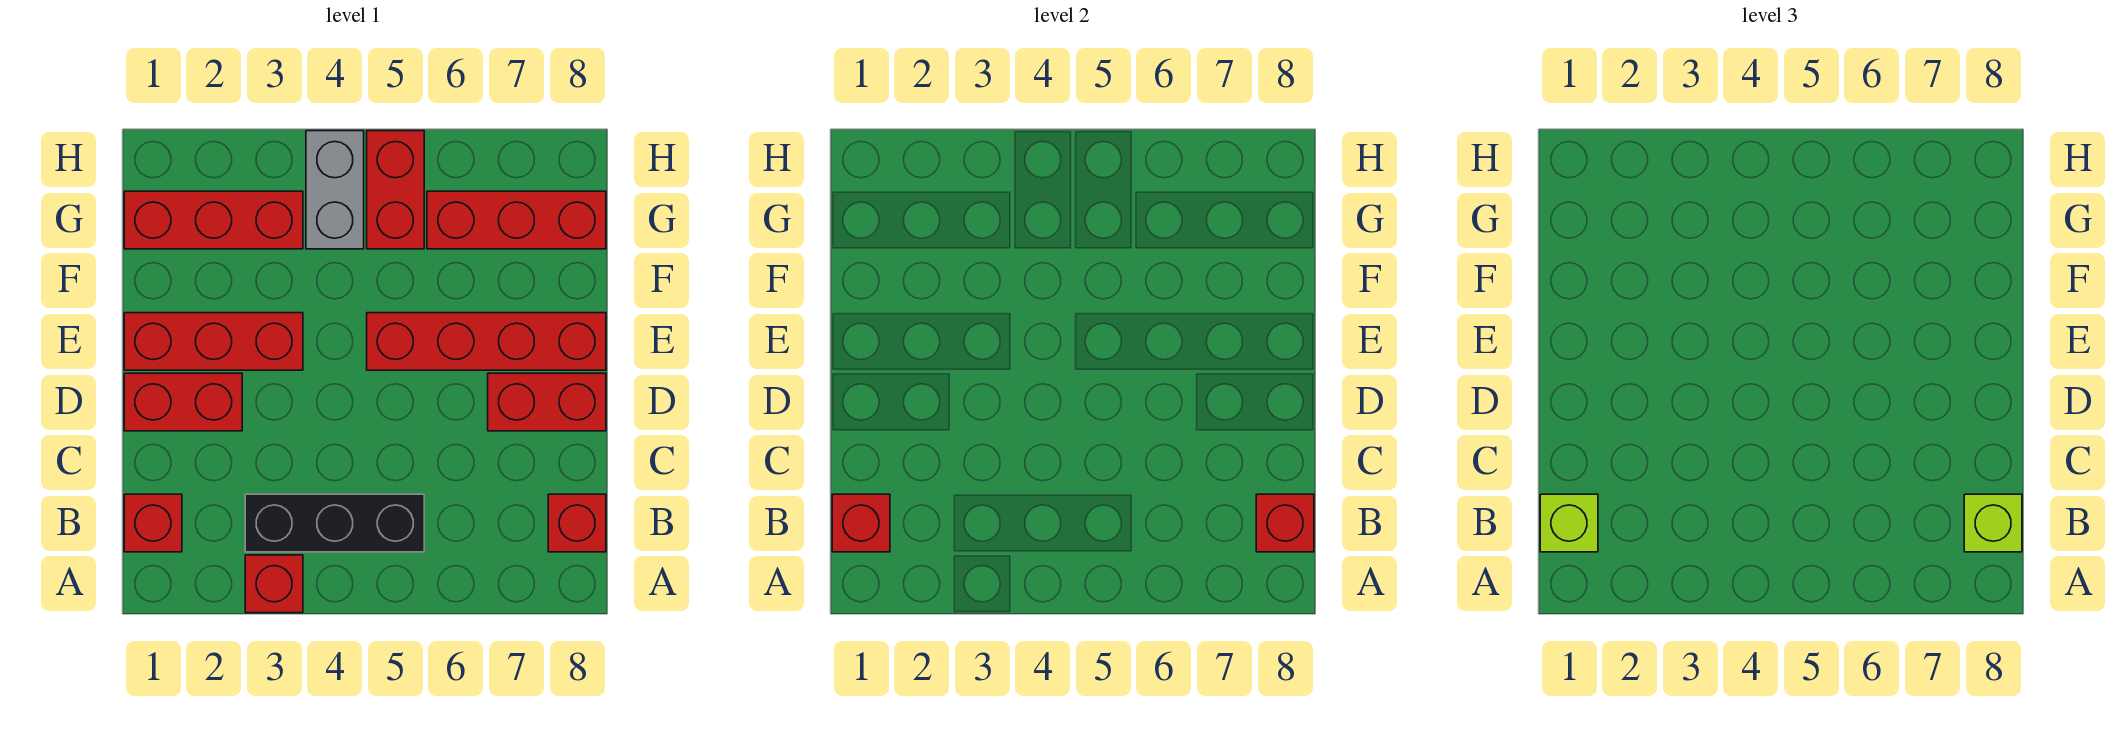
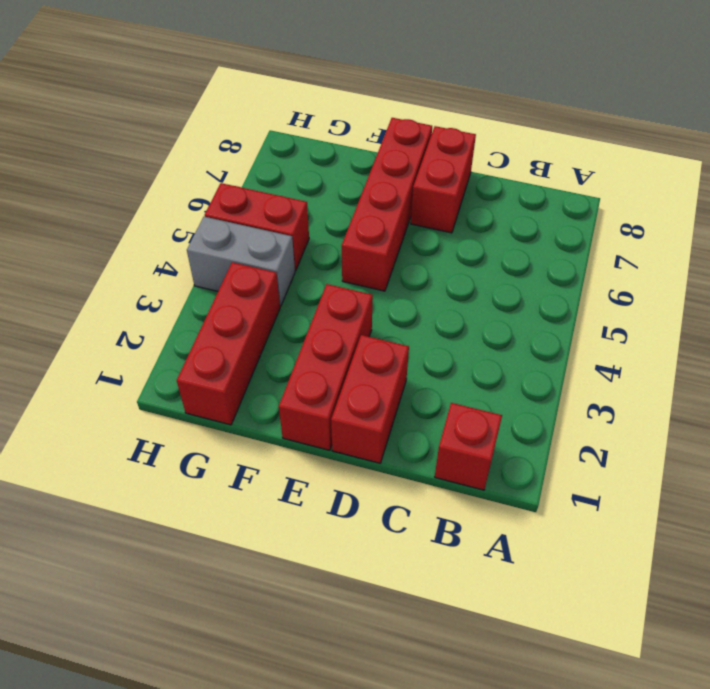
none -> red brick A3 level 1
none -> black brick B3:B5 level 1
none -> red brick B8 level 1

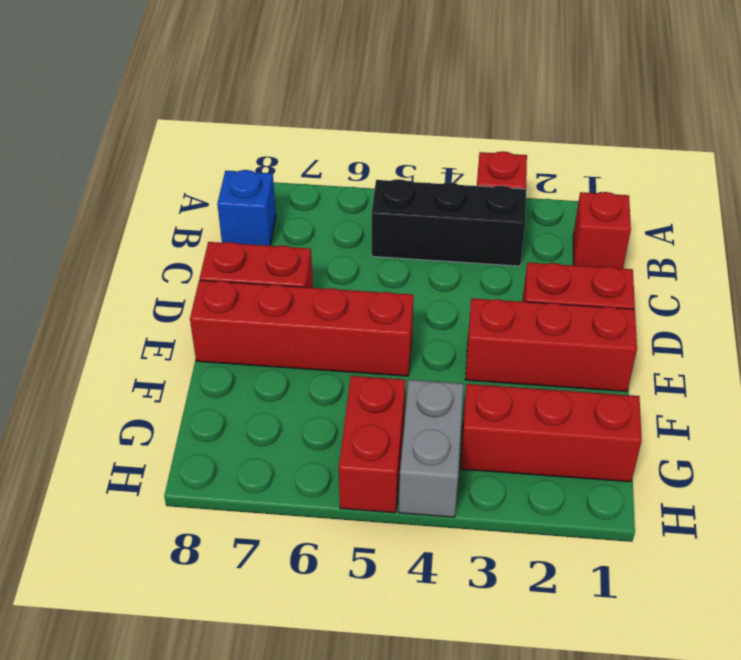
blue brick B8 level 1 -> red brick B8 level 1
none -> red brick G6:G8 level 1
none -> red brick B1 level 2
none -> red brick B8 level 2

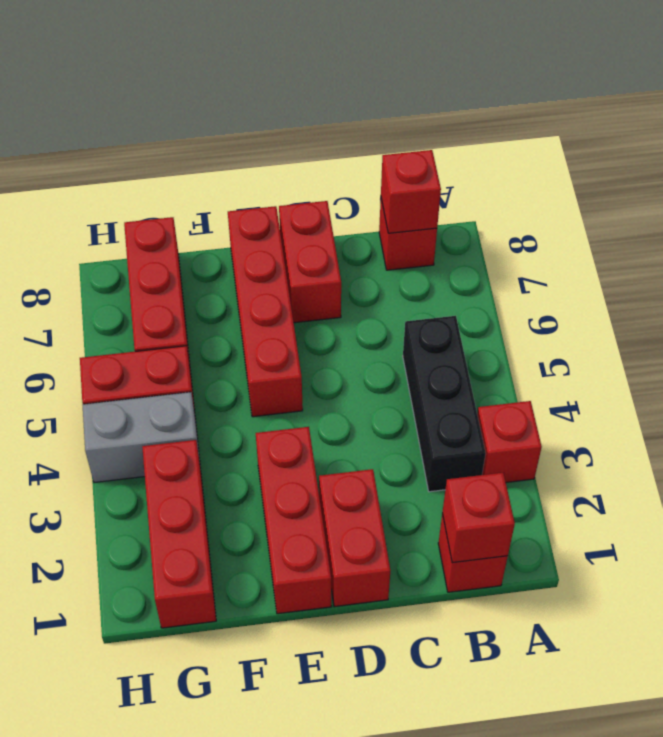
none -> lime brick B1 level 3
none -> lime brick B8 level 3

